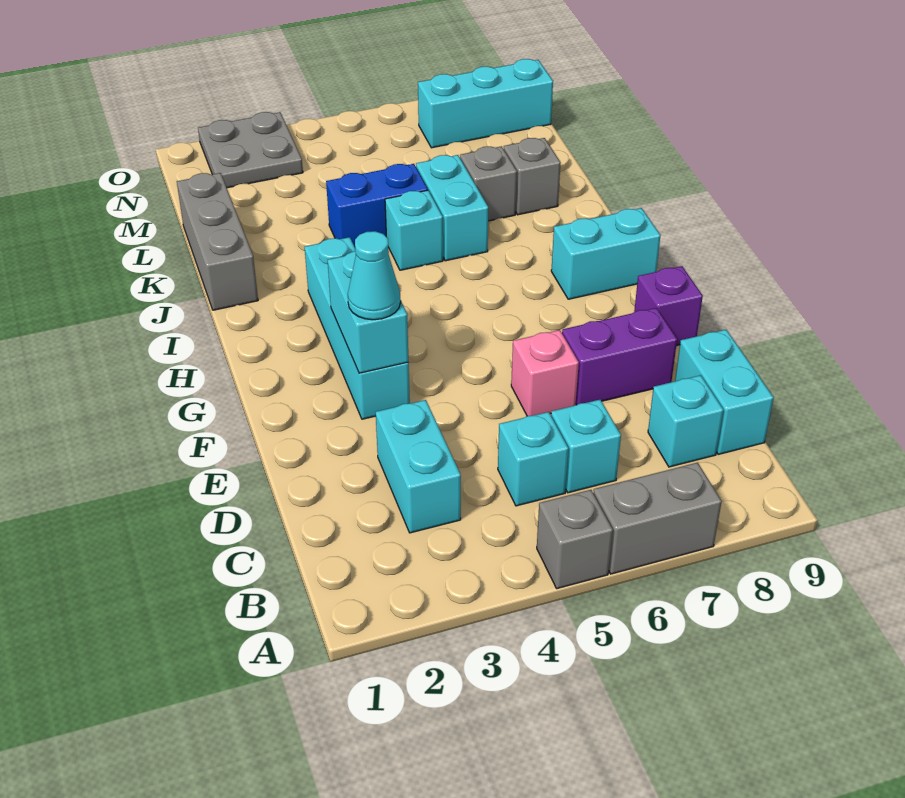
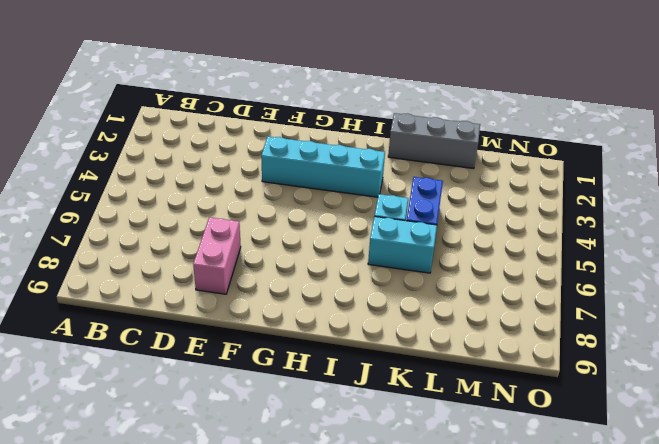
pink brick E7:E8 level 1 -> purple brick E7:E8 level 1
none -> grey brick A5 level 1
none -> grey brick A6:A7 level 1
none -> cyan brick C3:D3 level 1

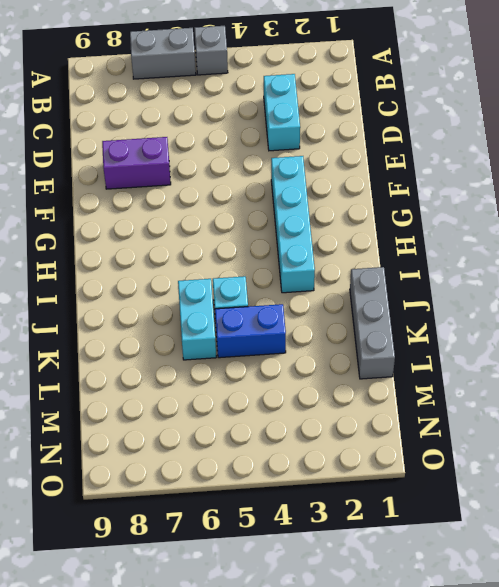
none -> cyan brick C5 level 1
none -> cyan brick C6 level 1
none -> cyan brick C8 level 1

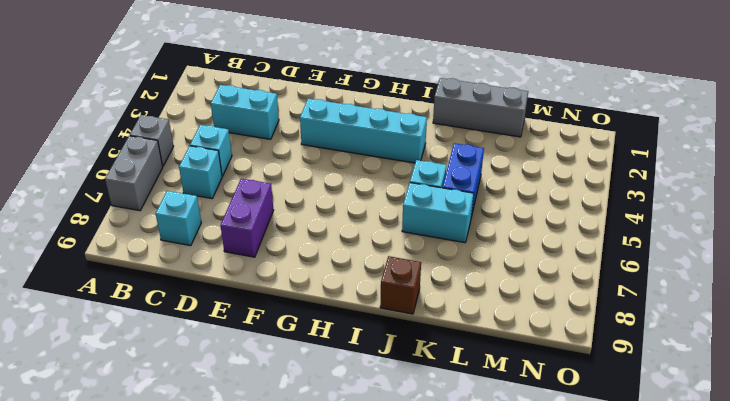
brown brick J9 level 1 -> none
none -> cyan brick C9:D9 level 1
none -> pink brick E6 level 1
none -> purple brick F9 level 1

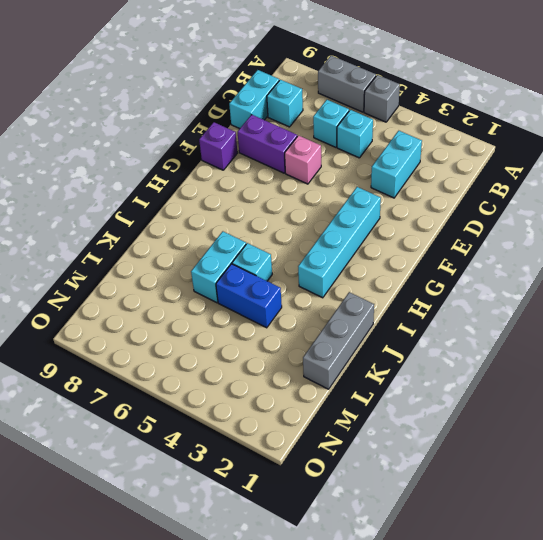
none -> cyan brick H8:H9 level 1
none -> grey brick K7 level 1
none -> grey brick K8 level 1

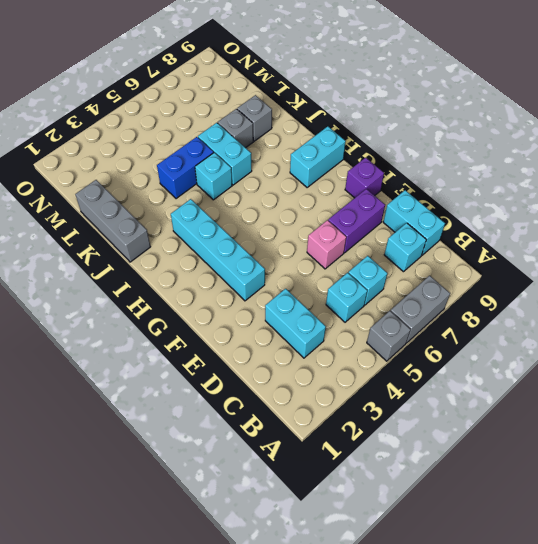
none -> grey plate N2:O3 level 1
none -> cyan brick N7:N9 level 1
none -> cyan brick F3:G3 level 2

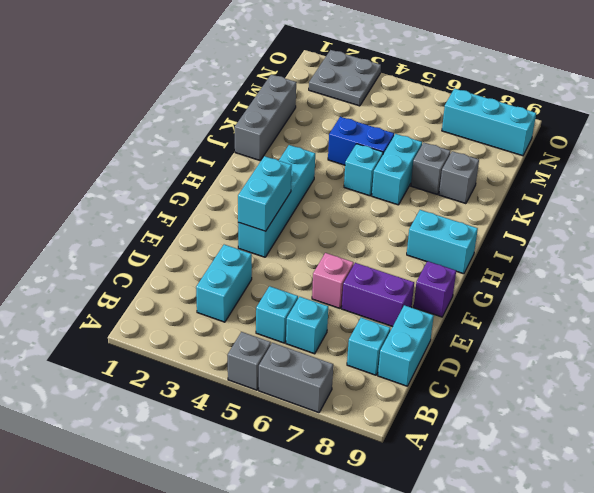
none -> cyan cone F3 level 3

